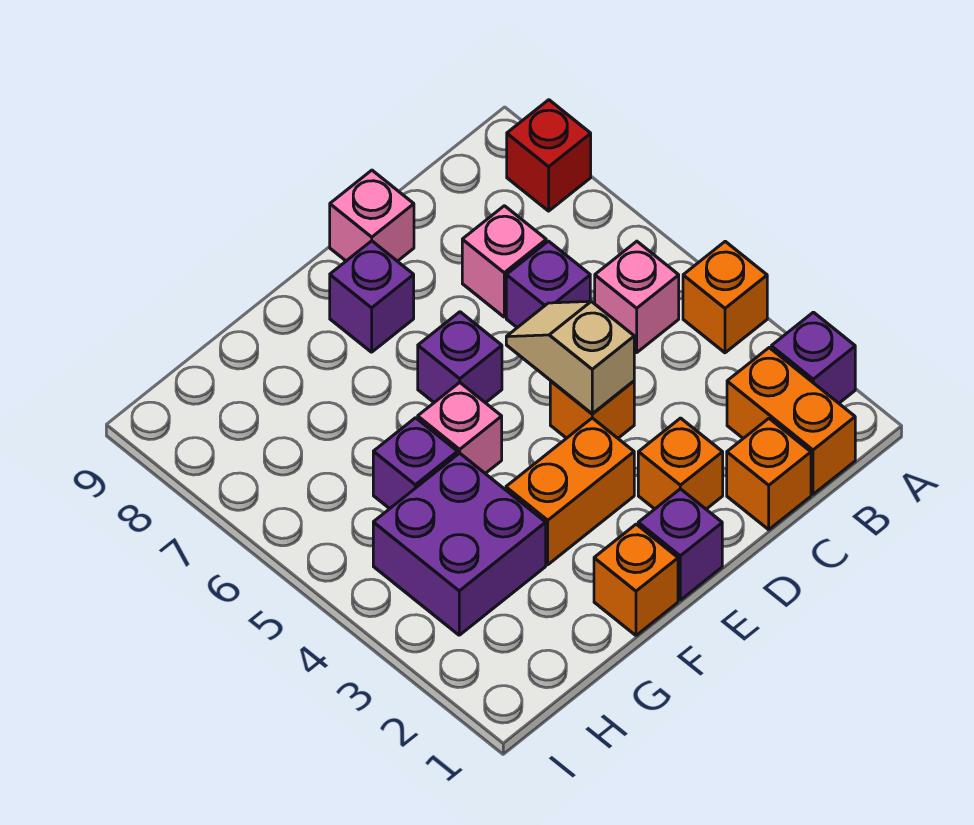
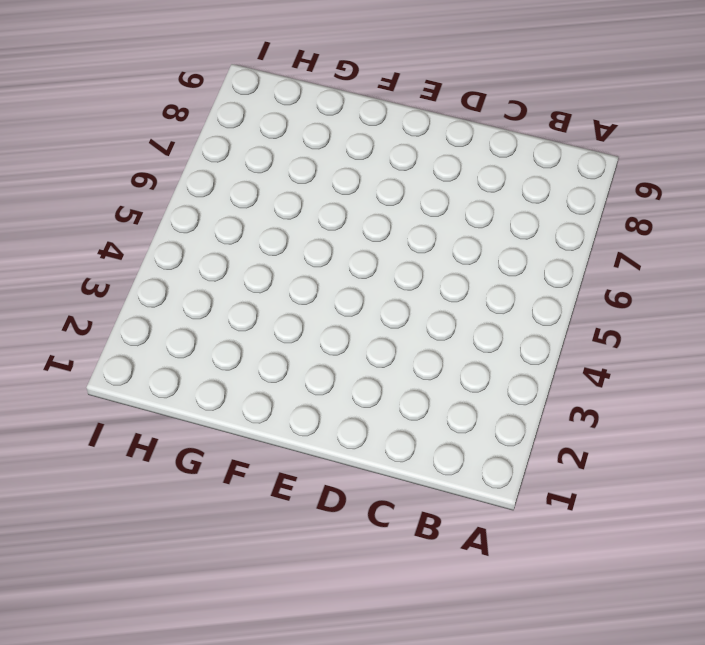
none -> purple brick A2 level 1
none -> orange brick A4 level 1
none -> red brick A8 level 1

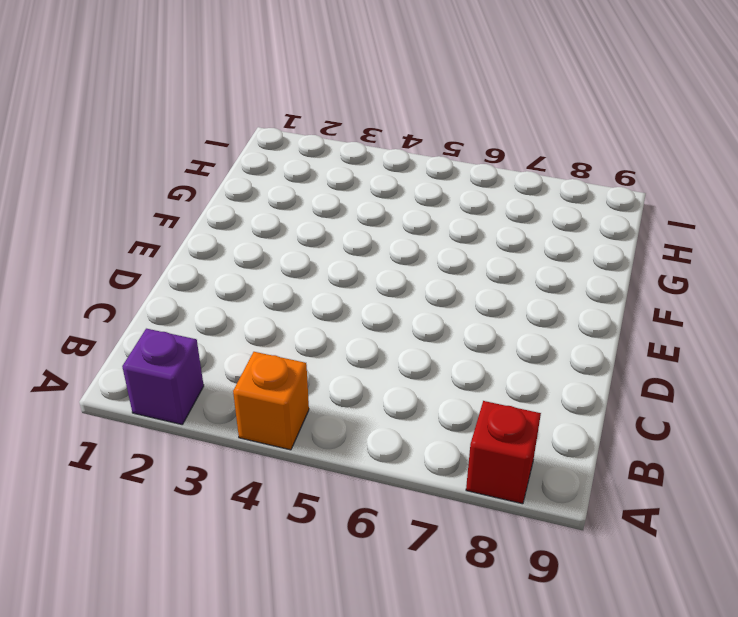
none -> orange brick B1:B2 level 1
none -> pink brick B5 level 1
none -> orange brick C1 level 1

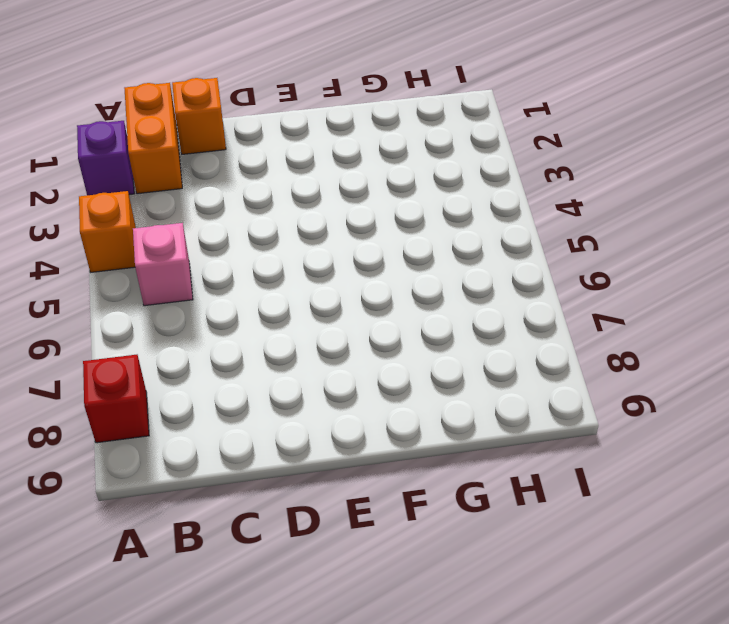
none -> purple brick C6 level 1
none -> pink brick C7 level 1
none -> orange brick D2 level 1

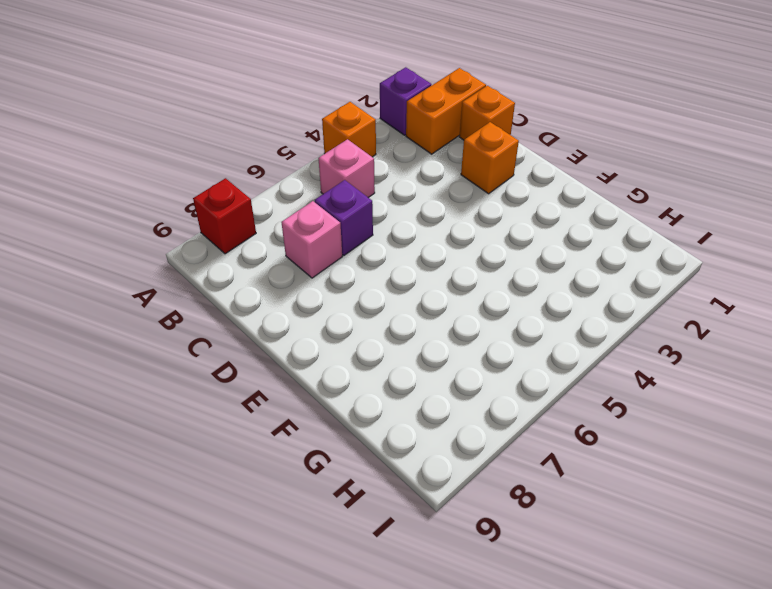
none -> orange brick D4 level 1
none -> pink brick D9 level 1
none -> purple brick E1 level 1

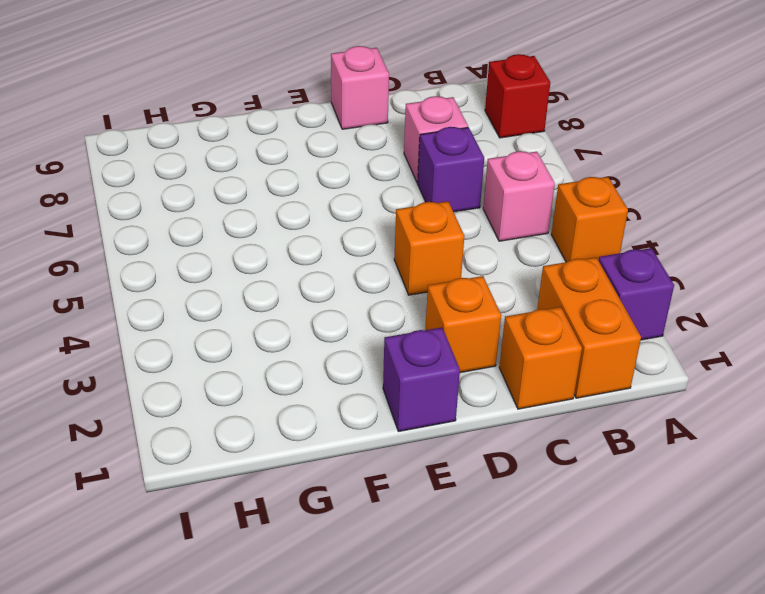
none -> orange brick E3:F3 level 1
none -> purple brick E6 level 1
none -> purple brick E8 level 1

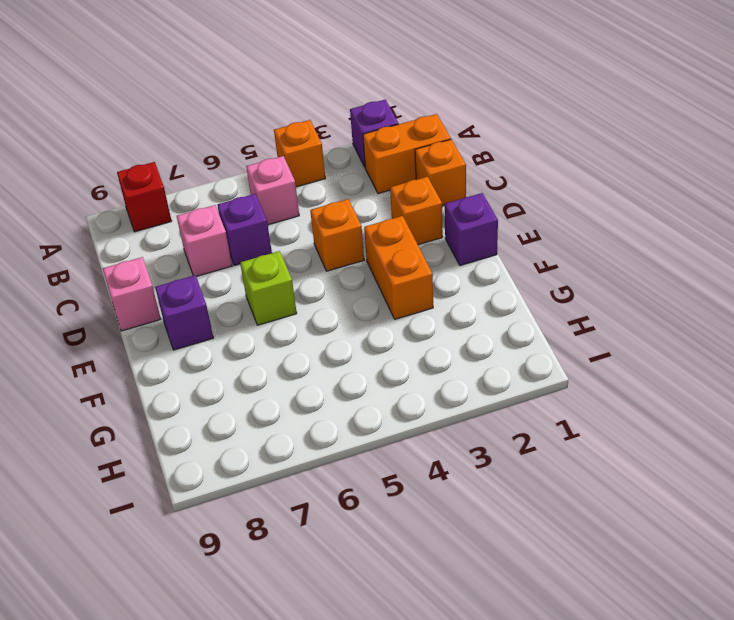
lime brick E6 level 1 -> purple brick E6 level 1
none -> orange brick F1 level 1
none -> pink brick F5 level 1
none -> purple brick G3:H4 level 1

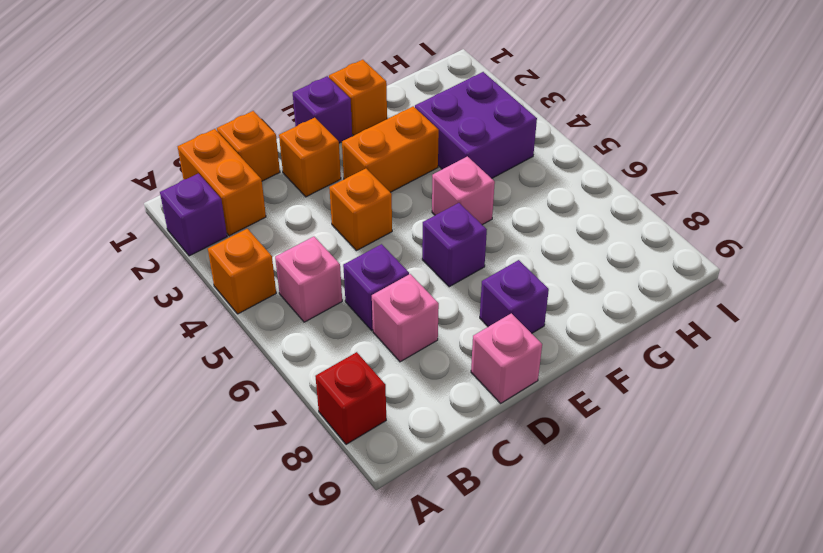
none -> purple brick G5 level 1
none -> tan slope D4:D5 level 2 top 4

